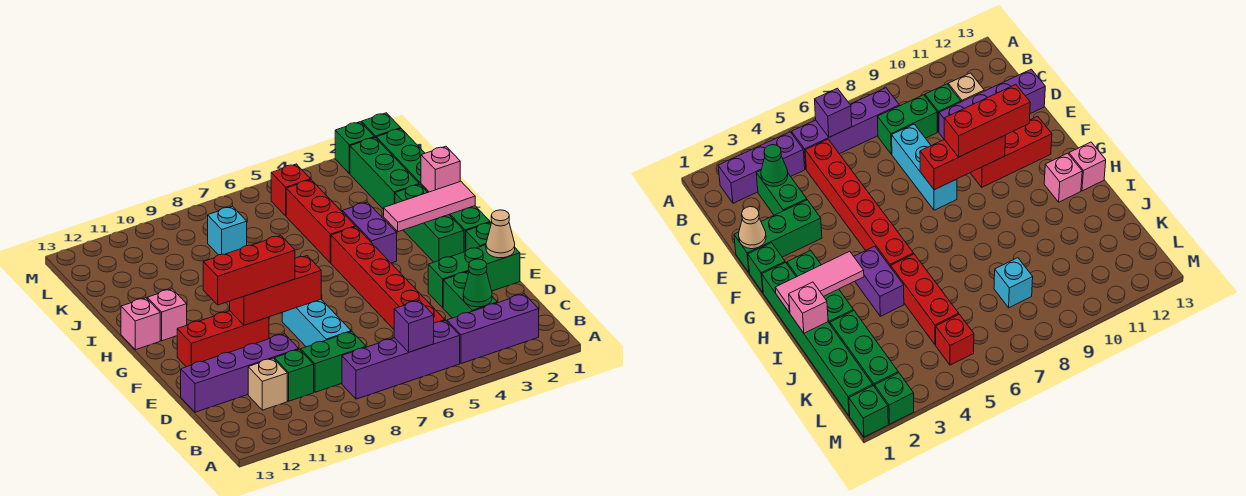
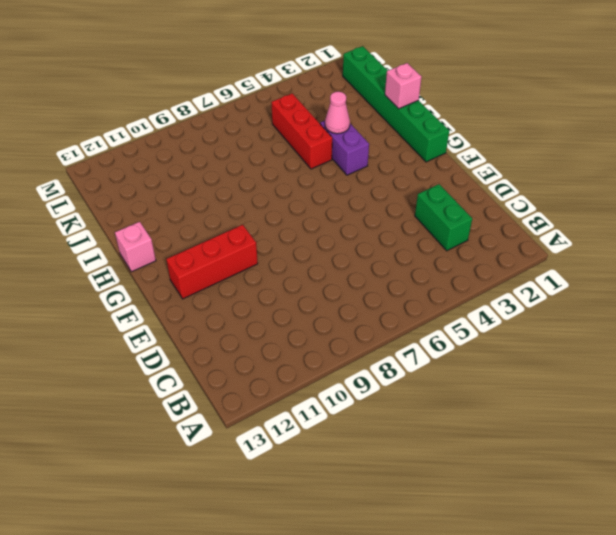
pink cone I4 level 2 -> none
none -> purple brick B2:B4 level 1
none -> purple brick B5:B8 level 1
none -> red brick C5:H5 level 1
none -> green brick C8:C9 level 1

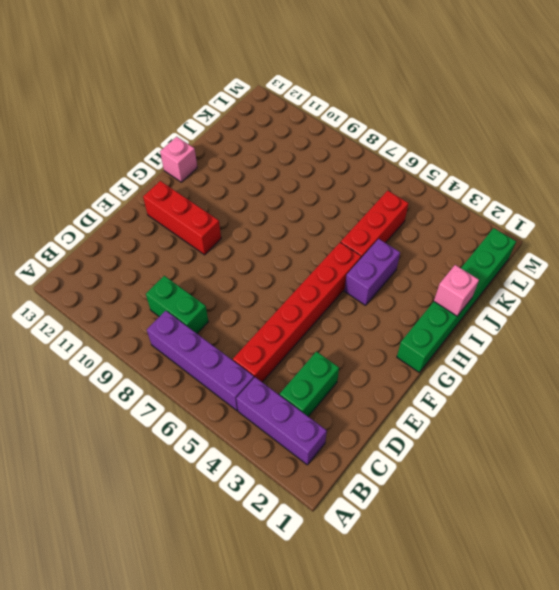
none -> green brick C10 level 1
none -> tan brick C11 level 1
none -> cyan brick D8:F8 level 1
none -> purple brick D10:D13 level 1

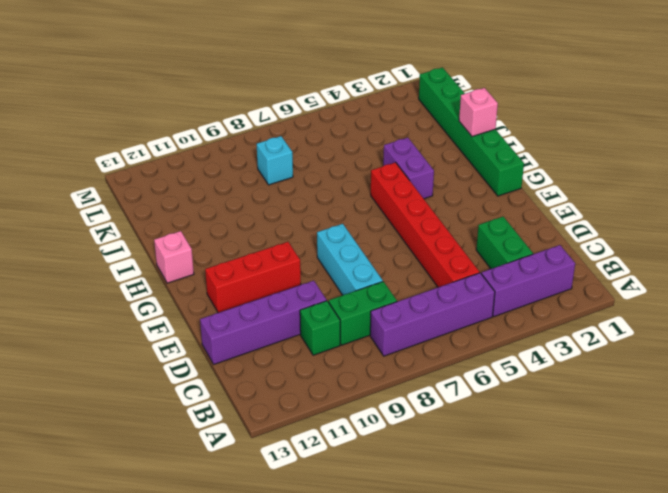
none -> tan brick C11 level 1
none -> green brick E1:E3 level 1
none -> green brick F1 level 1
none -> green brick G2:I2 level 1

